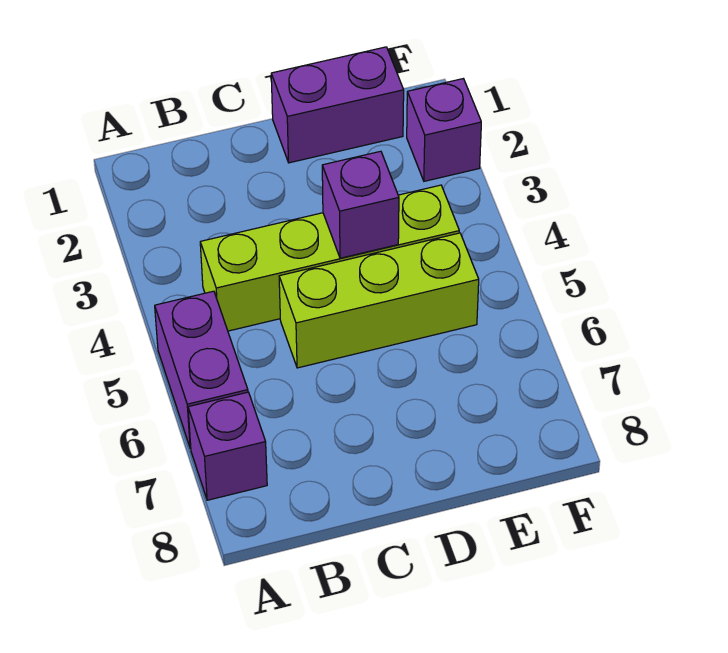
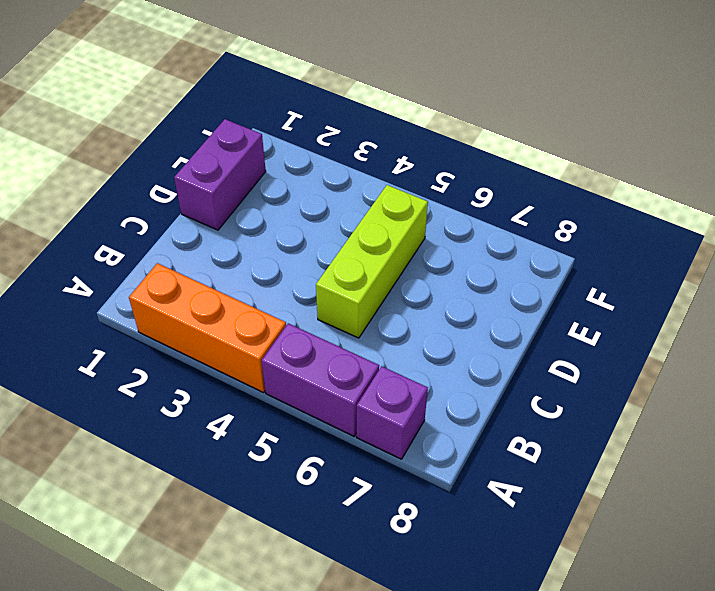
orange brick A2:A4 level 1 -> none
none -> lime brick B4:E4 level 1
none -> purple brick F2 level 1

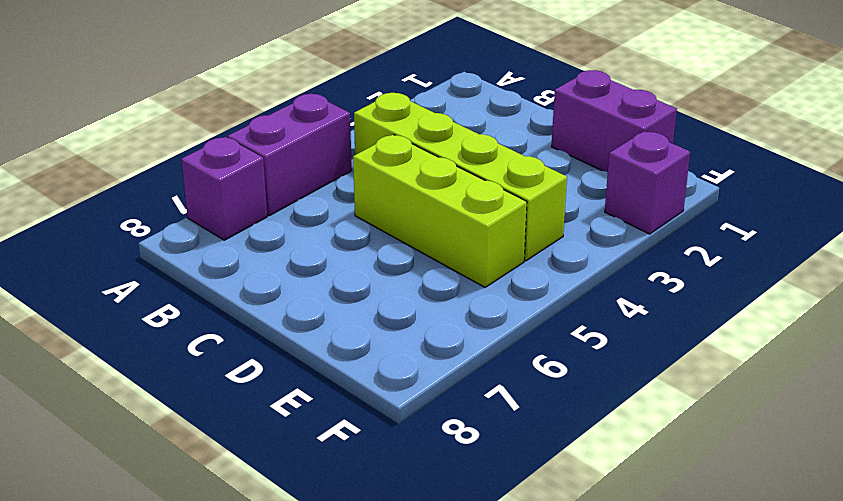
none -> purple brick D4 level 2

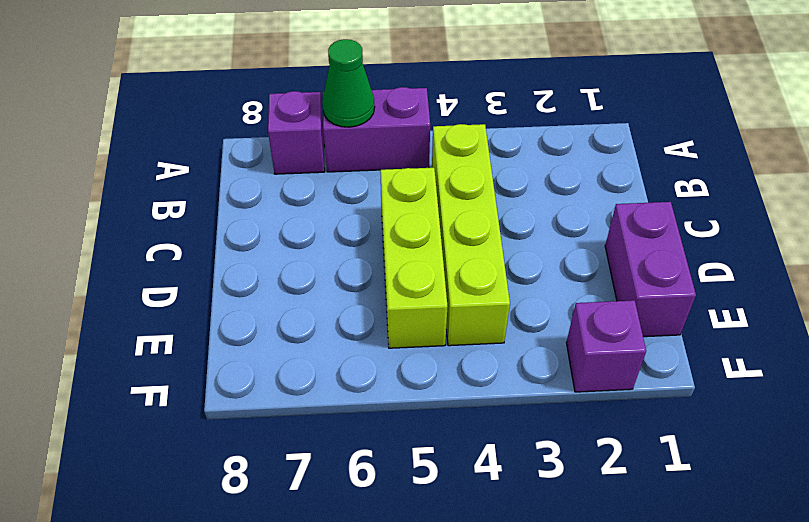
green cone A6 level 2 -> none
none -> purple brick D4 level 2

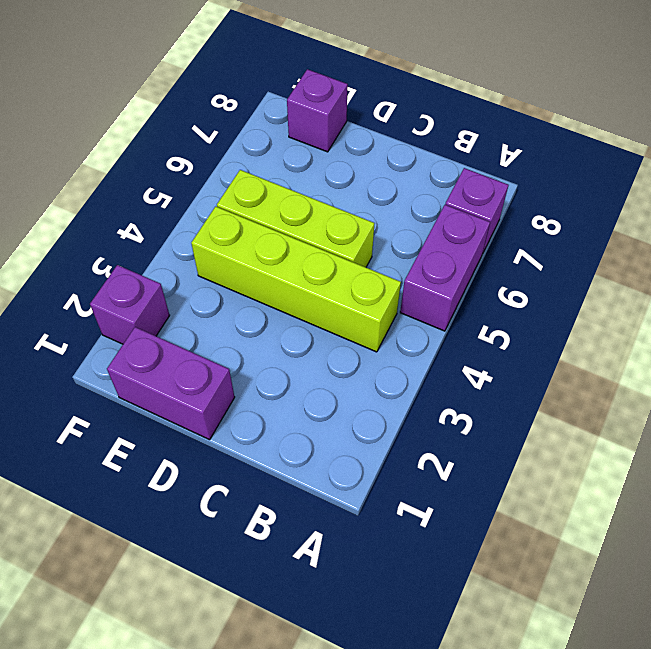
purple brick E8 level 1 -> purple brick D4 level 2

